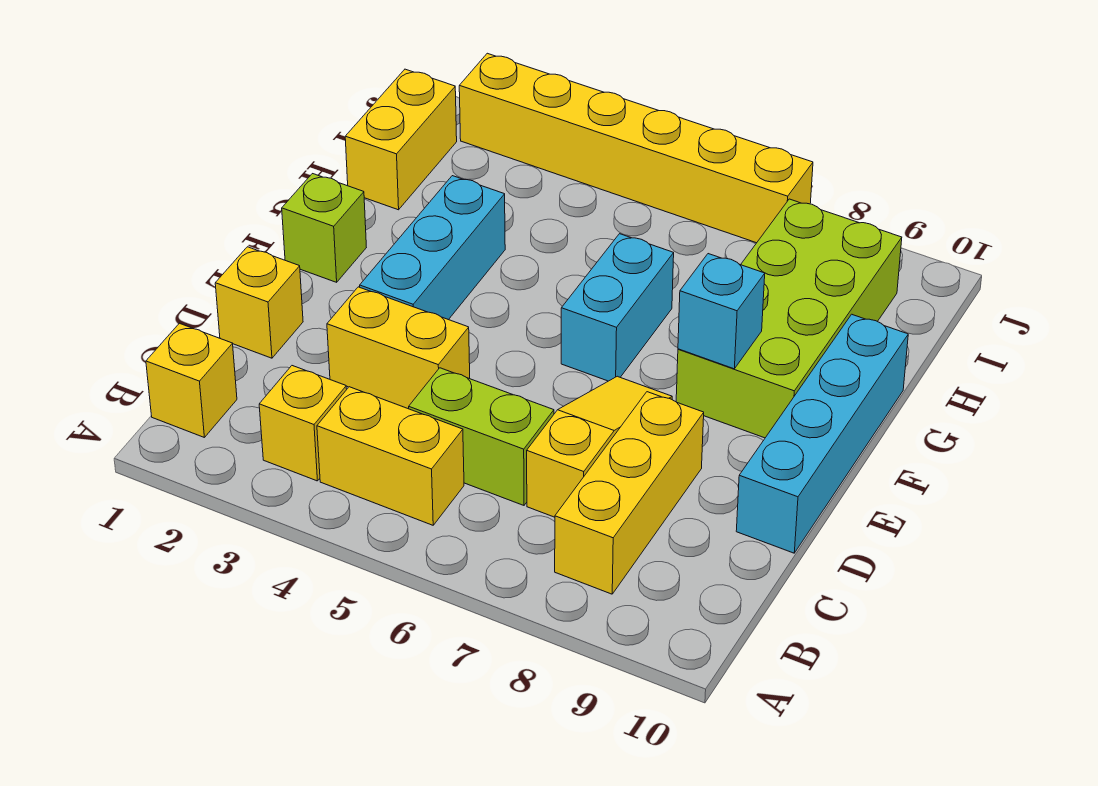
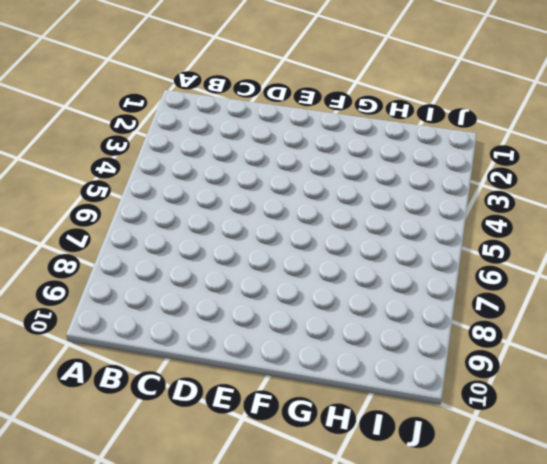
none -> yellow brick B1 level 1
none -> yellow brick B3 level 1
none -> yellow brick B4:B5 level 1

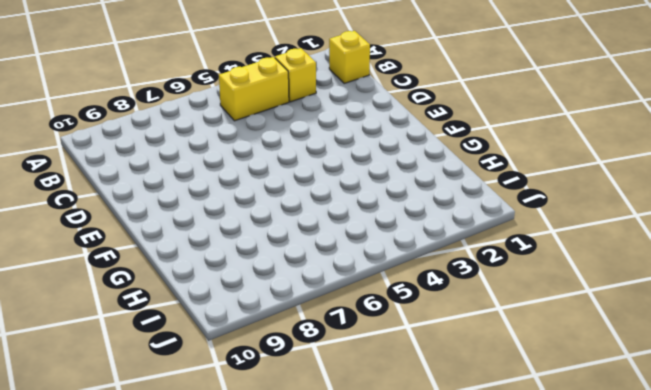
none -> yellow brick B8:D8 level 1
none -> lime brick C5:C6 level 1
none -> yellow slope C7:E7 level 1 top C

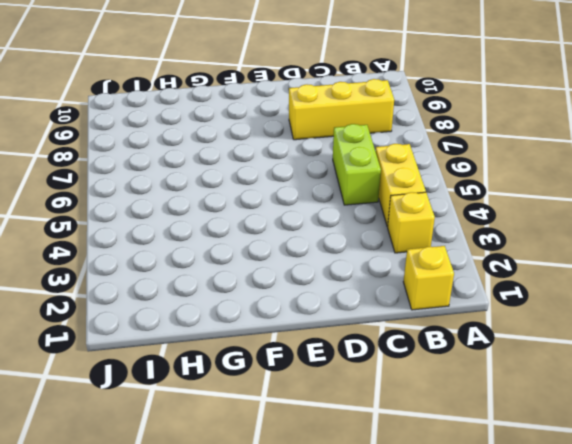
none -> yellow slope C7:E7 level 1 top C
none -> yellow brick D1 level 1
none -> yellow brick D3:D4 level 1

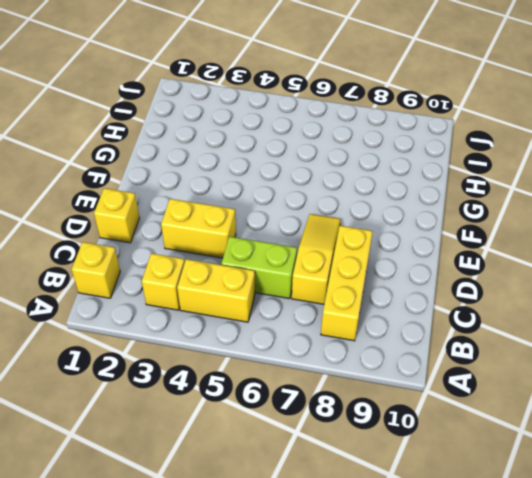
none -> cyan brick D10:G10 level 1
none -> cyan brick E3:G3 level 1
none -> lime brick F1 level 1

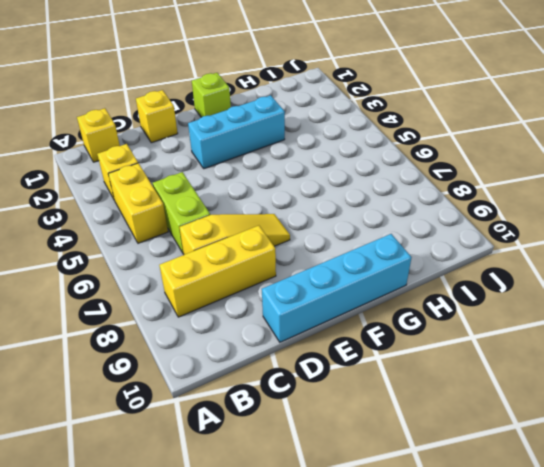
none -> yellow brick D3:D4 level 1
none -> cyan brick F6:G6 level 1
none -> lime brick F8:I9 level 1

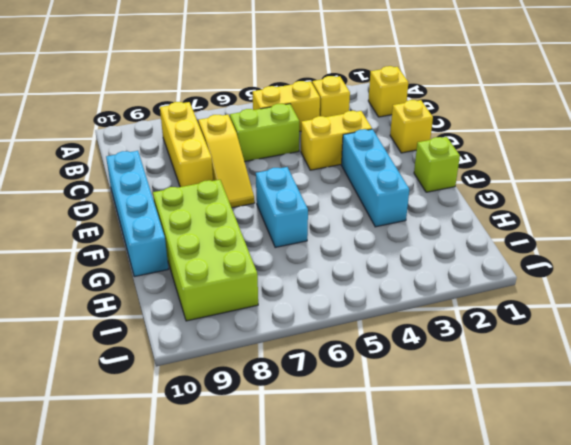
none -> yellow brick H1:I1 level 1
none -> yellow brick J2:J7 level 1
none -> cyan brick F8 level 2

